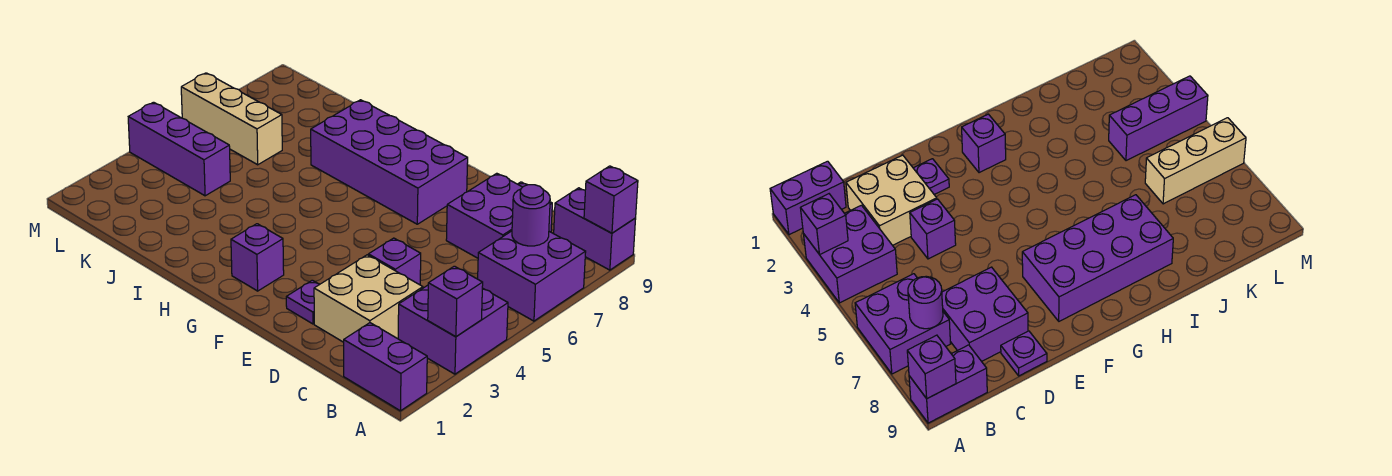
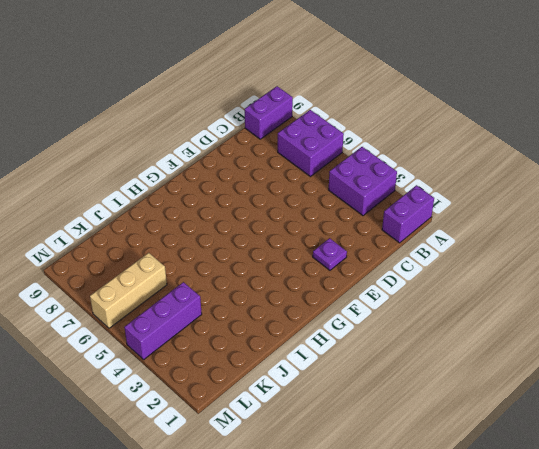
none -> tan brick C2:D3 level 1
none -> purple brick C7:D8 level 1
none -> purple brick D4 level 1

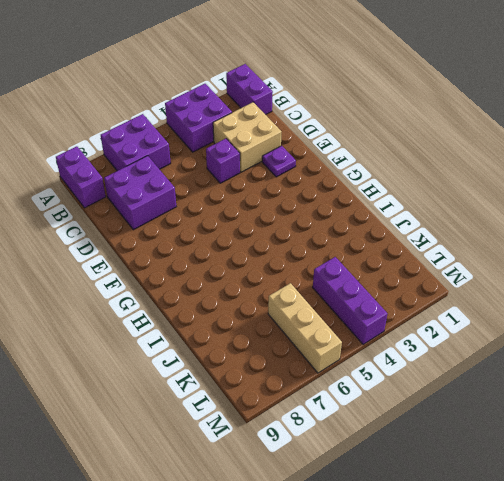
none -> purple plate D9 level 1
none -> purple brick F7:I8 level 1
none -> purple brick G2 level 1

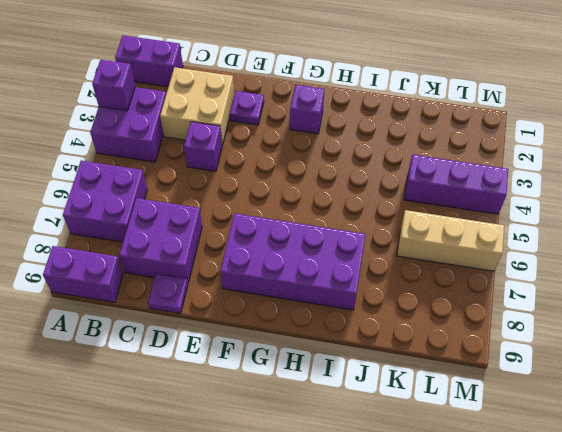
none -> purple brick A9 level 2
none -> purple round brick B7 level 2

